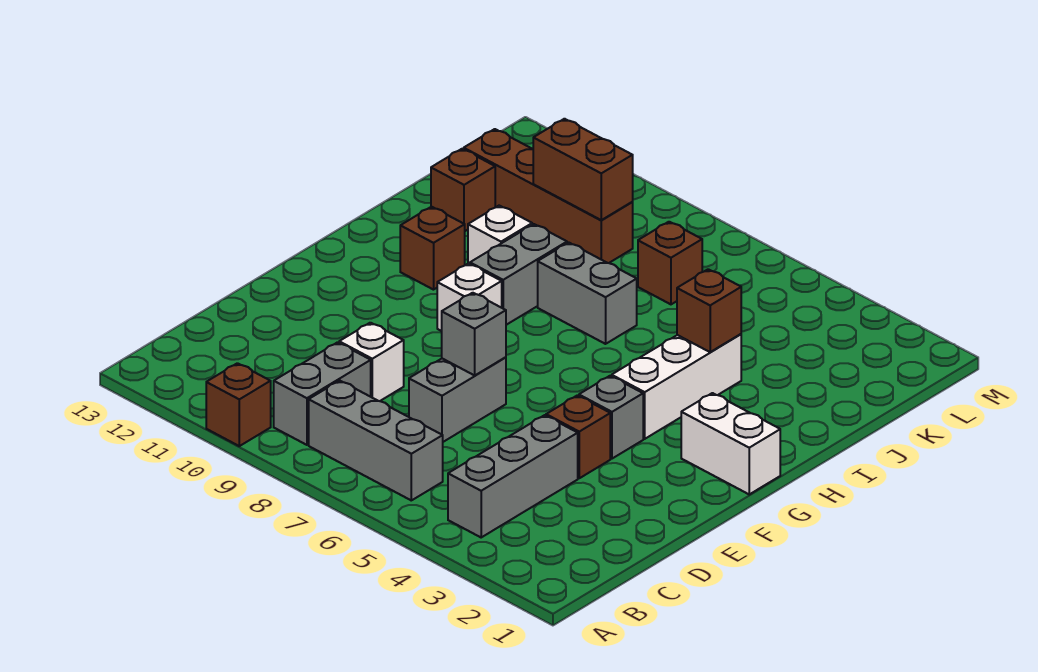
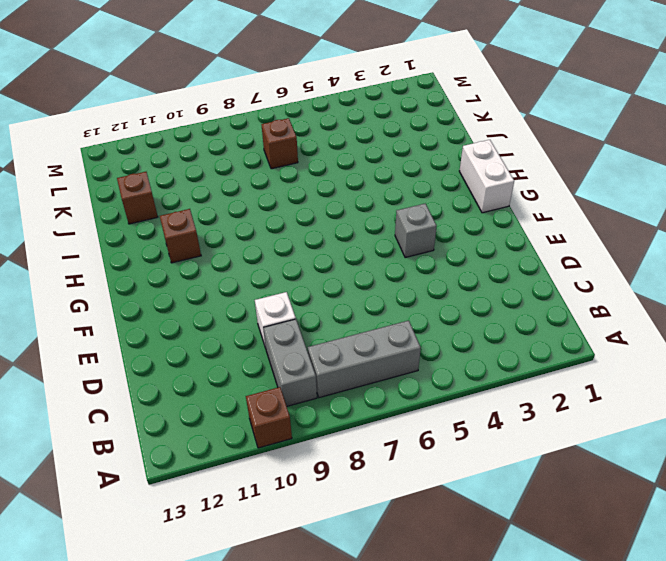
white brick G1:H1 level 1 -> white brick G1:G2 level 1
none -> grey brick B4:D4 level 1
none -> grey brick D7:E7 level 1
none -> brown brick E4 level 1

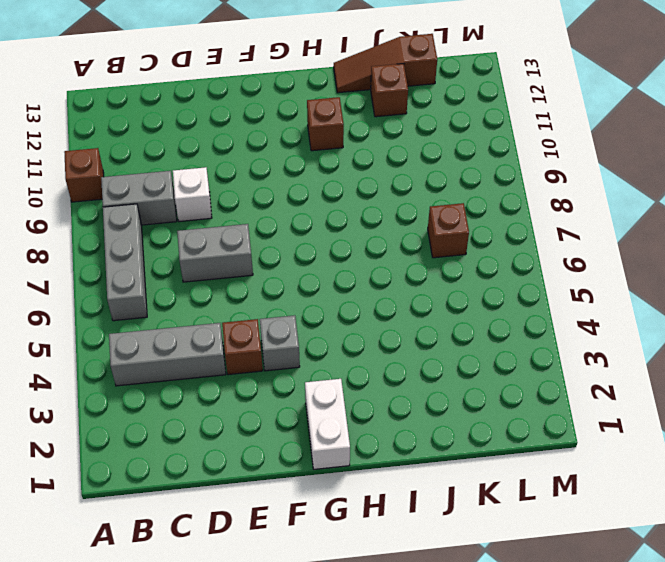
brown slope I13:K13 level 1 top K -> none
none -> white brick G4:I4 level 1
none -> white brick G9 level 1
none -> grey brick H9:I9 level 1

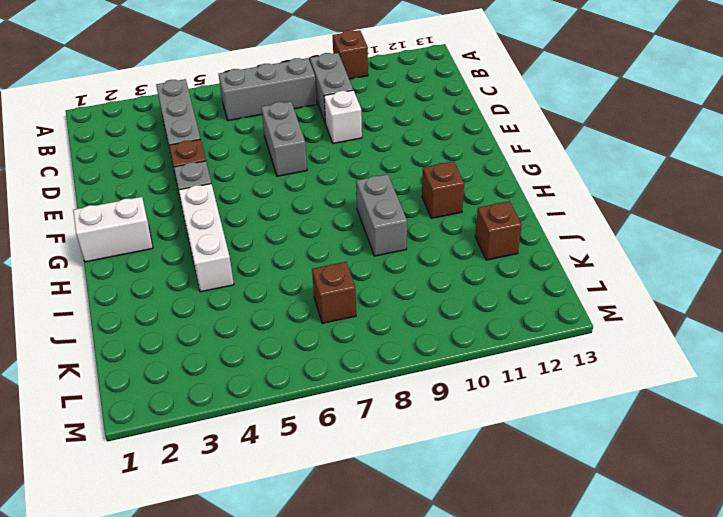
none -> white brick G9 level 1
none -> grey brick I7:I8 level 1
none -> white brick I10 level 1

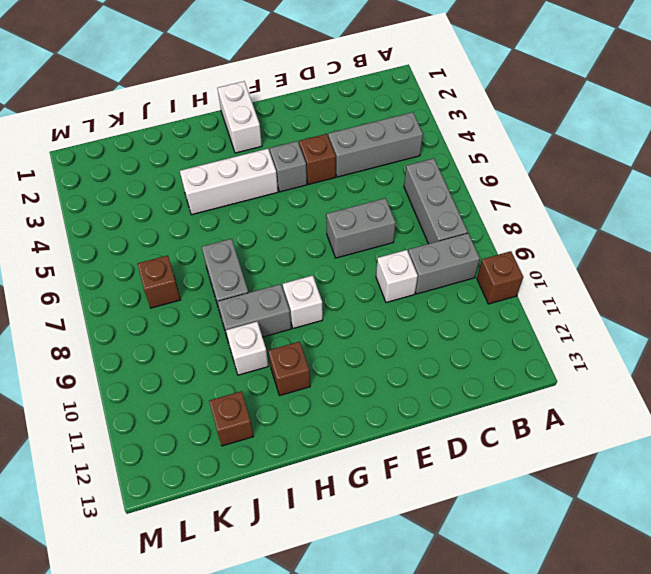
none -> brown brick K9:K12 level 1
none -> grey brick E7 level 2
none -> brown brick I4 level 2

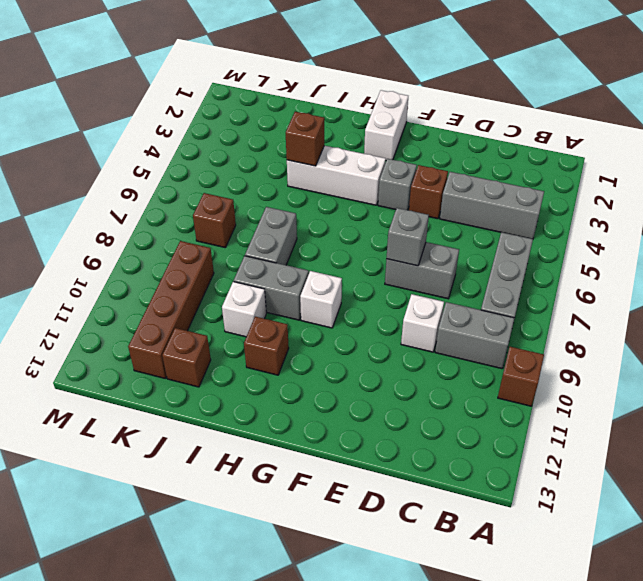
none -> brown brick K9:K10 level 2

